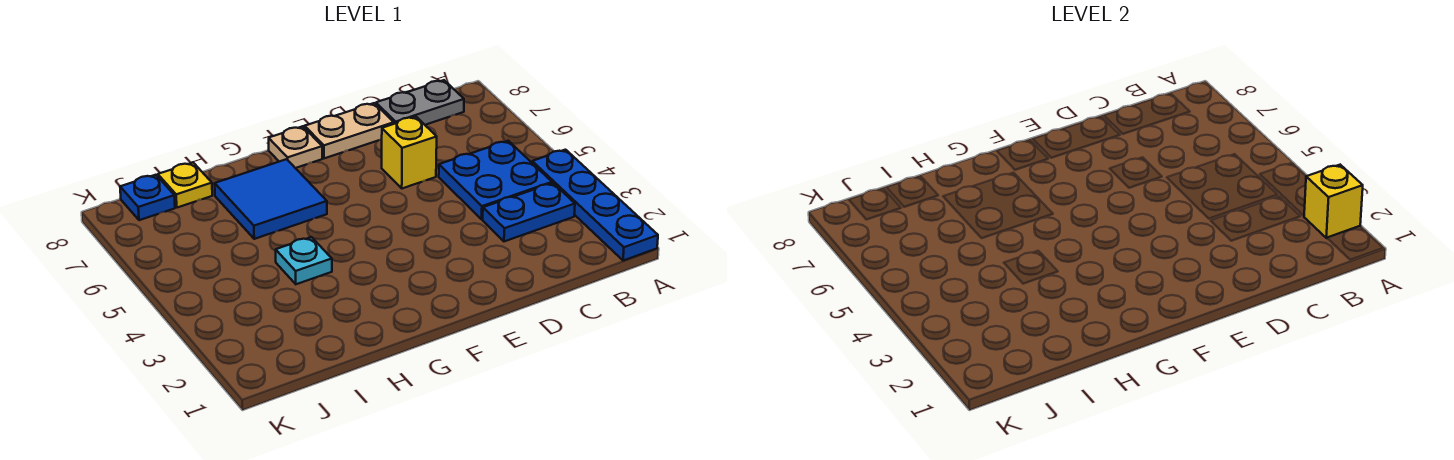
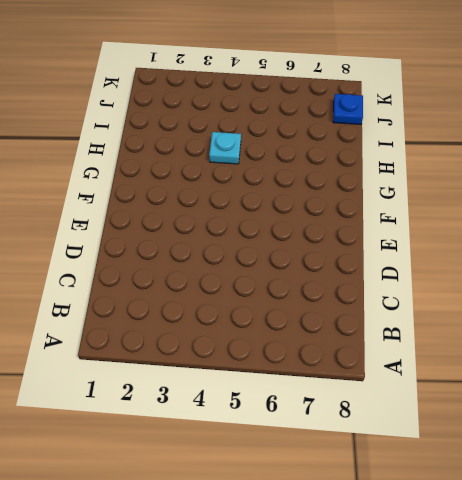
none -> blue plate A1:A4 level 1
none -> blue plate B3:C3 level 1
none -> blue plate B4:C5 level 1

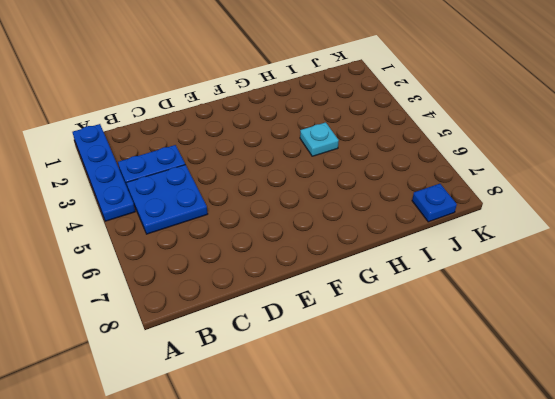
none -> grey plate B8:C8 level 1
none -> yellow brick D6 level 1
none -> tan plate D8:E8 level 1

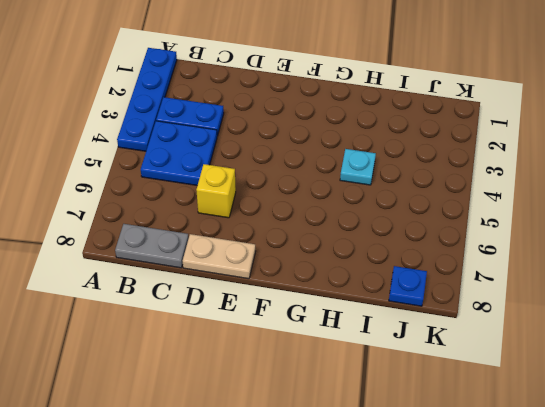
none -> tan plate F8 level 1
none -> blue tile G6:H7 level 1
none -> yellow plate I8 level 1

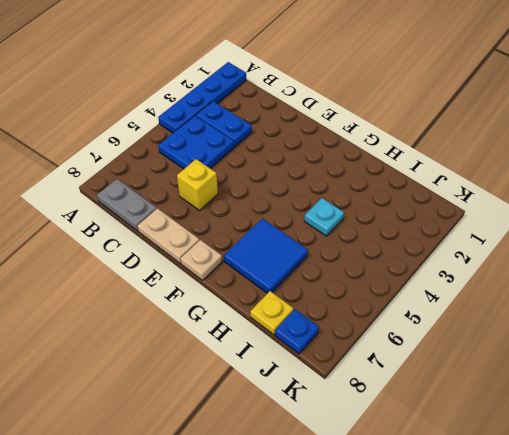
none -> yellow brick A2 level 2

